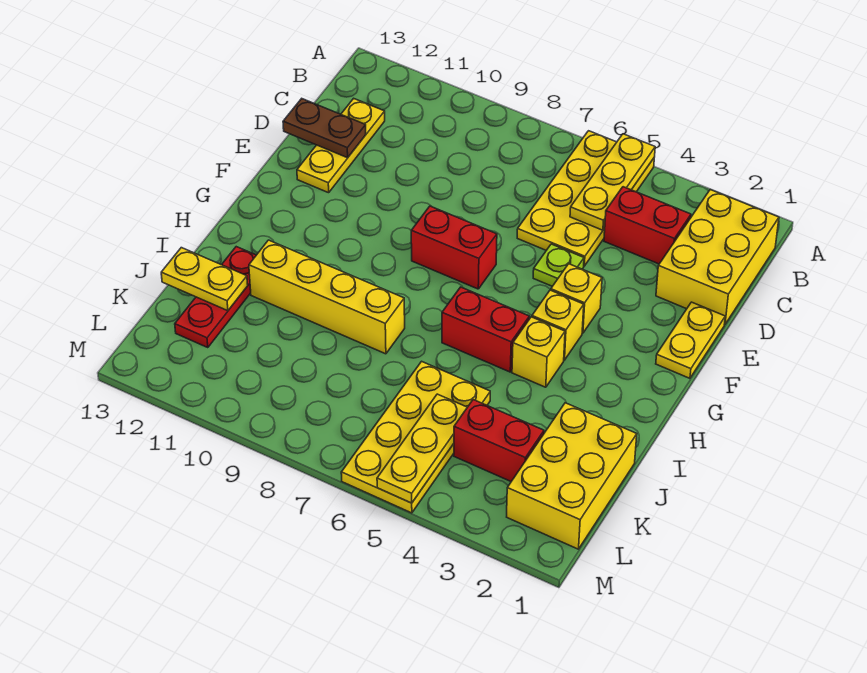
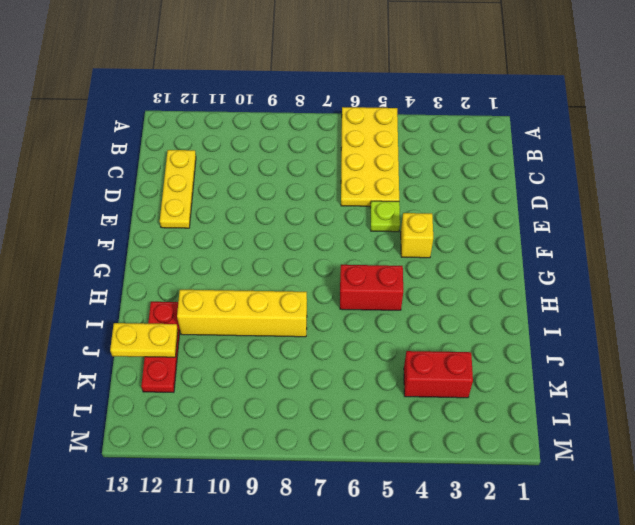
none -> yellow brick B1:D2 level 1
none -> red brick C3:C4 level 1
none -> yellow plate E1:F1 level 1

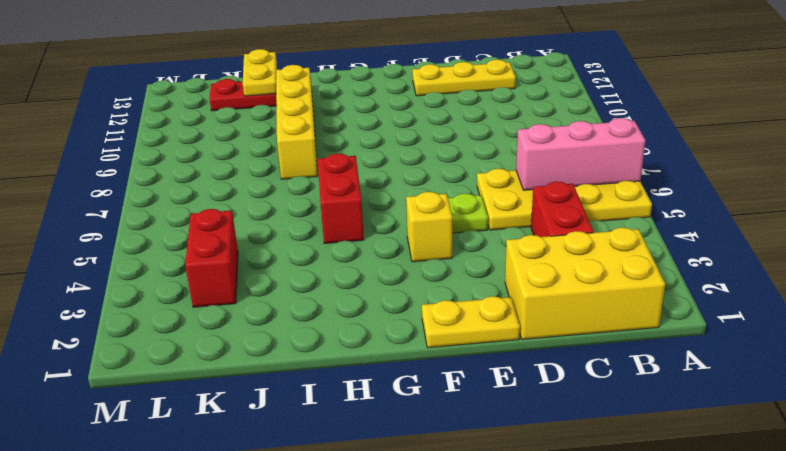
pink brick A6:C6 level 2 -> none
none -> red brick F7:F8 level 1
none -> yellow brick G4 level 1
none -> yellow brick H4 level 1

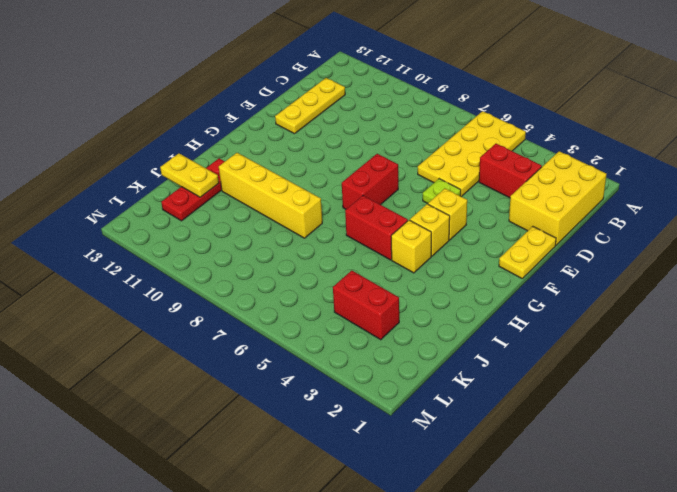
red brick F7:G7 level 1 -> red brick F7:F8 level 1
none -> yellow brick J1:L2 level 1
none -> yellow plate J5:M6 level 1
none -> yellow plate A5:C5 level 2

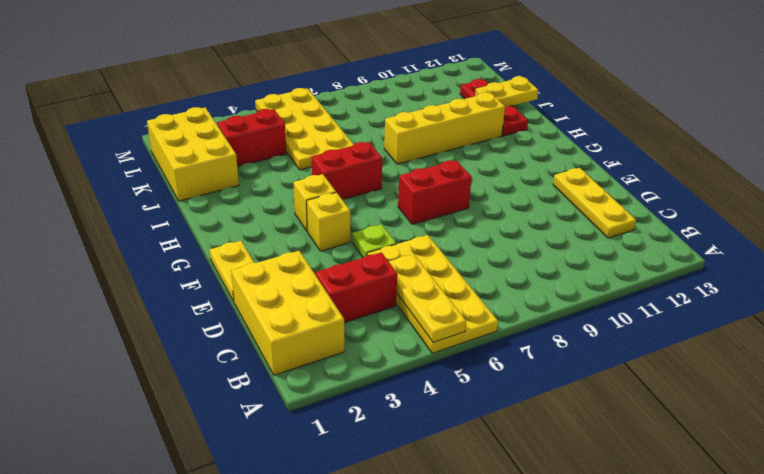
none -> yellow brick H4 level 1
none -> brown plate D12:D13 level 2
none -> yellow plate K5:M5 level 2

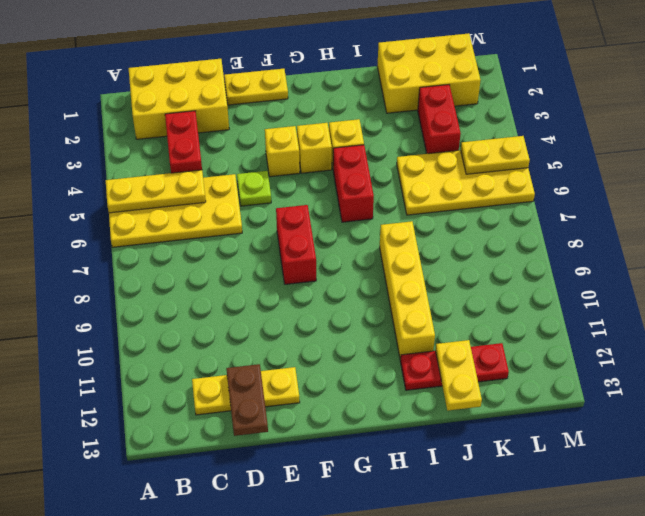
yellow plate L5:M5 level 2 -> yellow plate K5:M5 level 2

